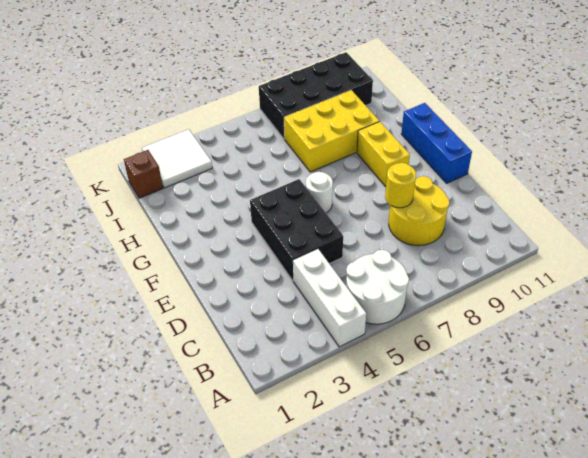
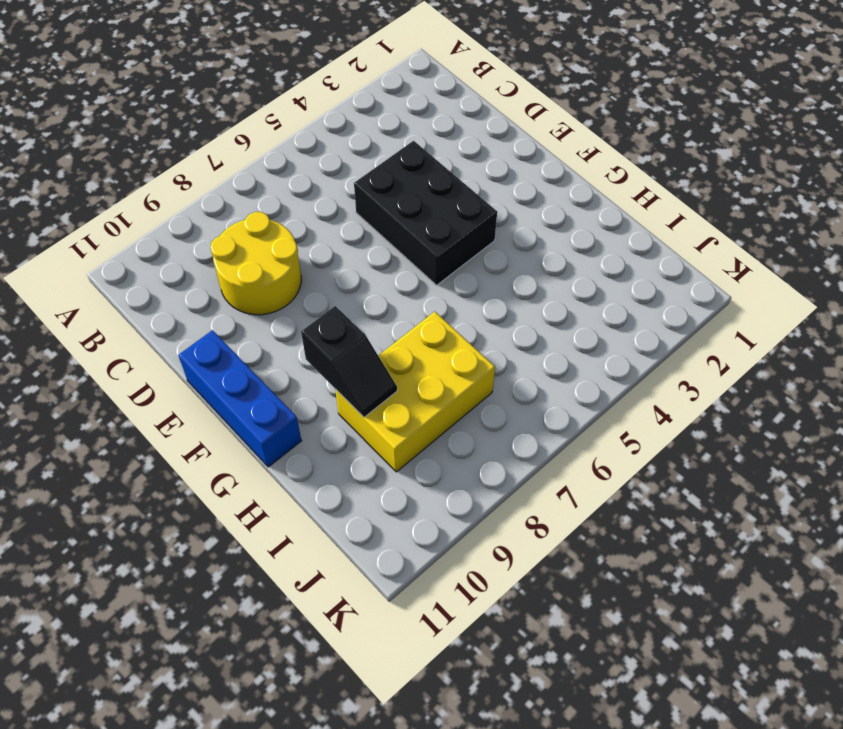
black slope G9:H9 level 2 top G -> none
none -> white brick A4:C4 level 1
none -> white round brick A5:B6 level 1
none -> white round brick F6 level 1

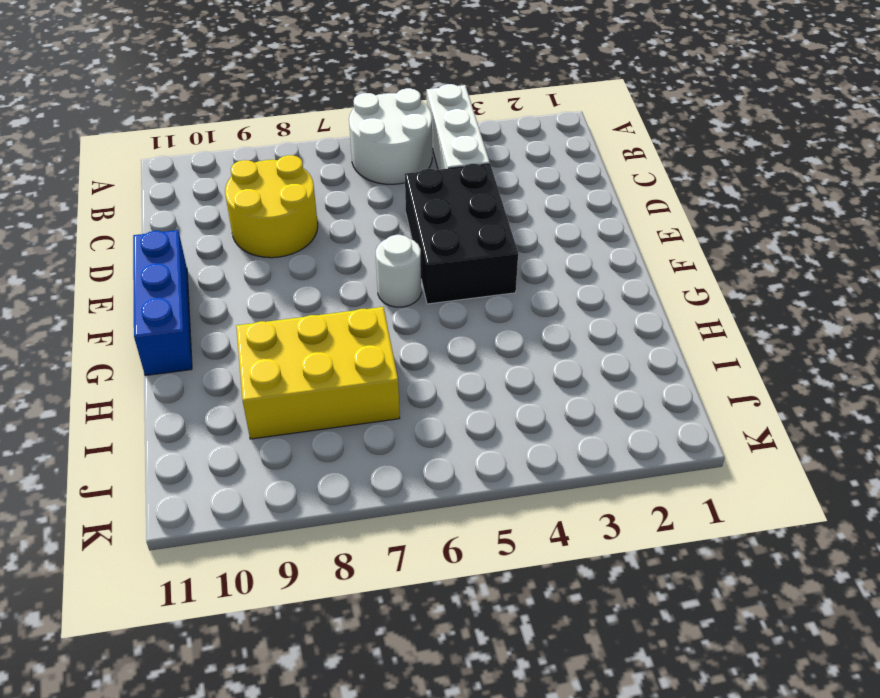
none -> yellow brick F9:G9 level 1
none -> brown brick J1 level 1
none -> white tile J2:K3 level 1

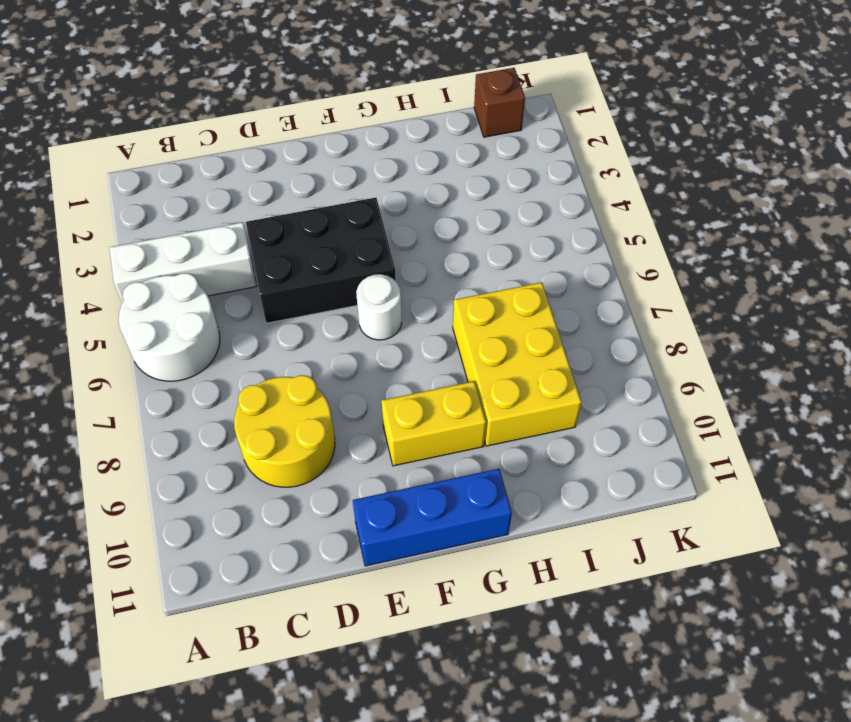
none -> white tile J2:K3 level 1
none -> black brick J7:K10 level 1
none -> yellow round brick D8 level 2

